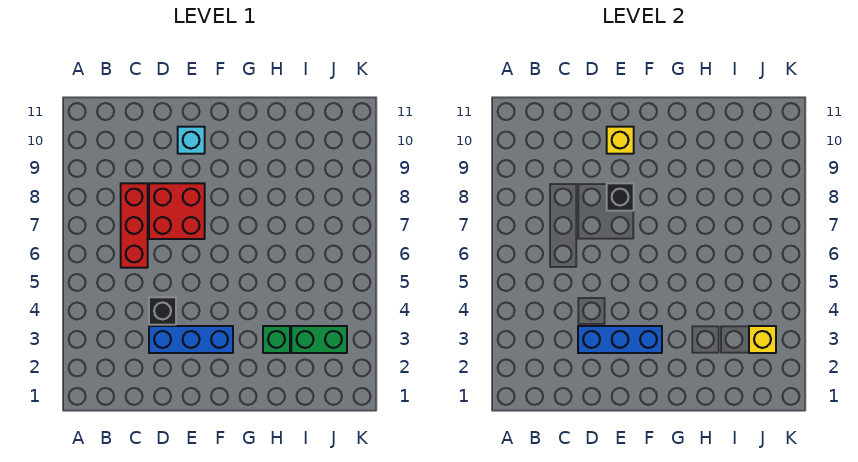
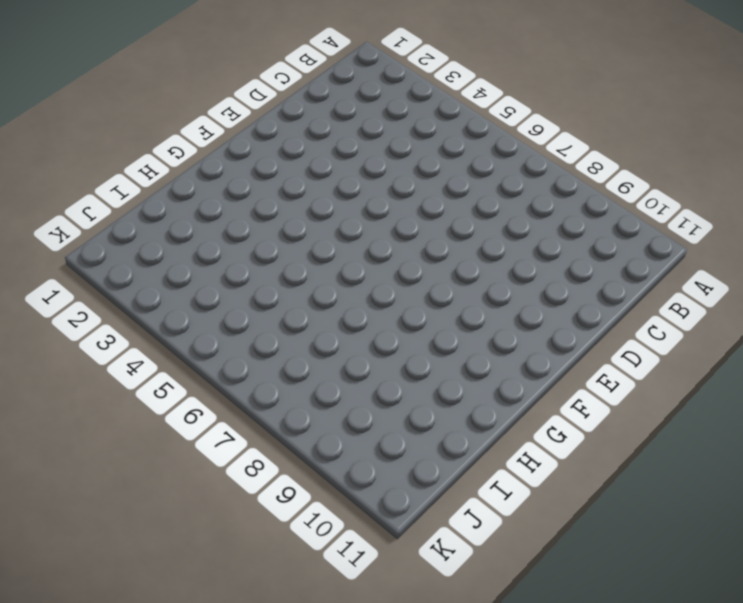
none -> red brick C6:C8 level 1
none -> blue brick D3:F3 level 1

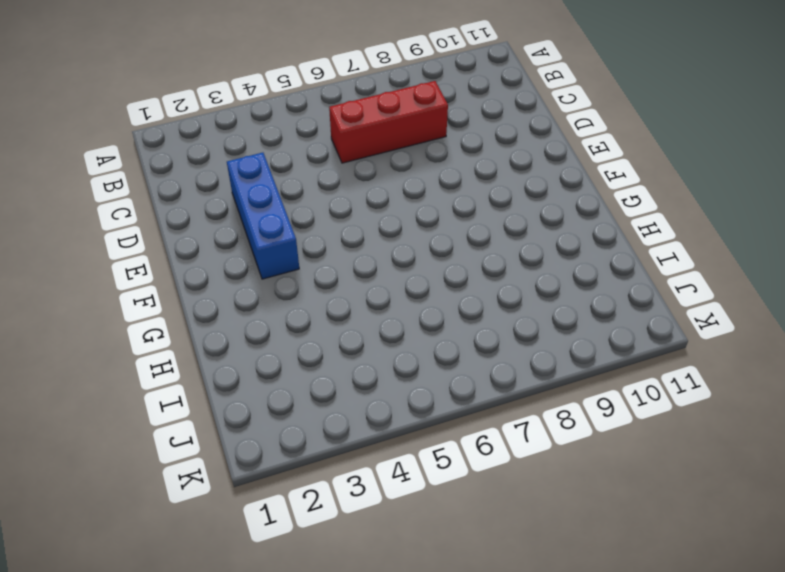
none -> black brick D4 level 1
none -> red brick D7:E8 level 1

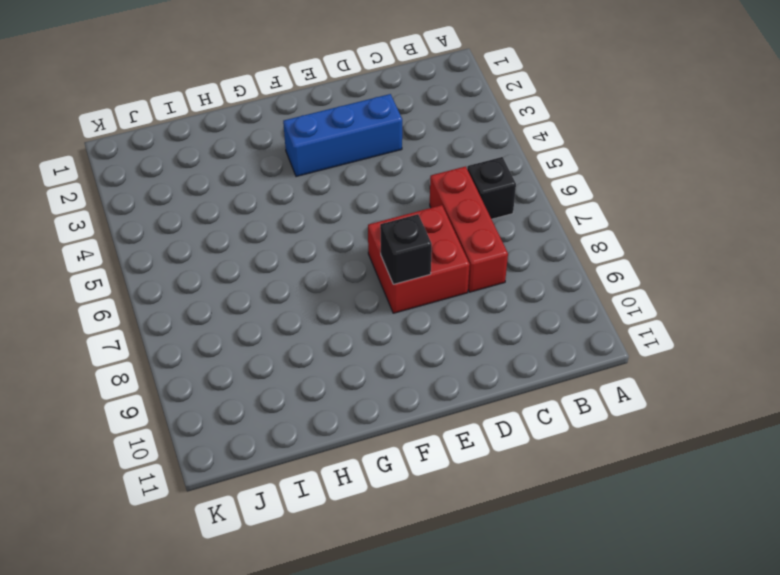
black brick B6 level 1 -> black brick D4 level 1
none -> cyan brick E10 level 1
none -> green brick H3 level 1

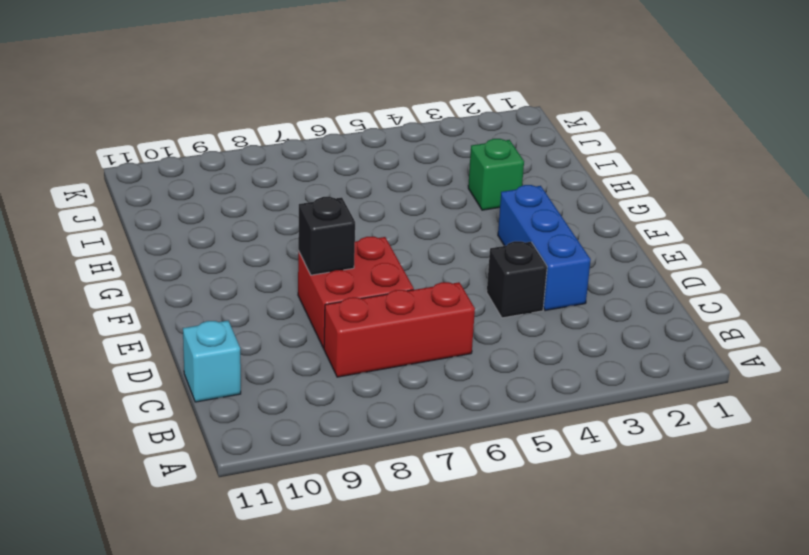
cyan brick C11 level 1 -> cyan brick E10 level 1
none -> green brick I3:J3 level 1
none -> blue brick D3:F3 level 2

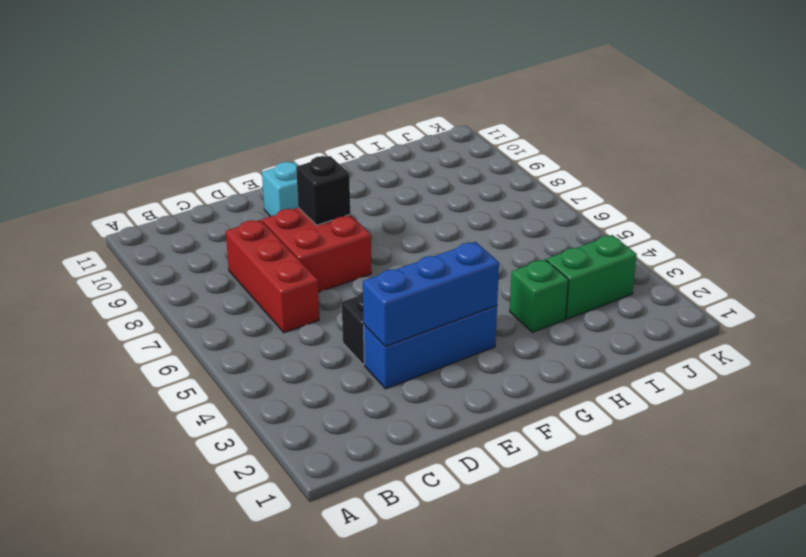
none -> yellow brick E10 level 2
none -> yellow brick J3 level 2

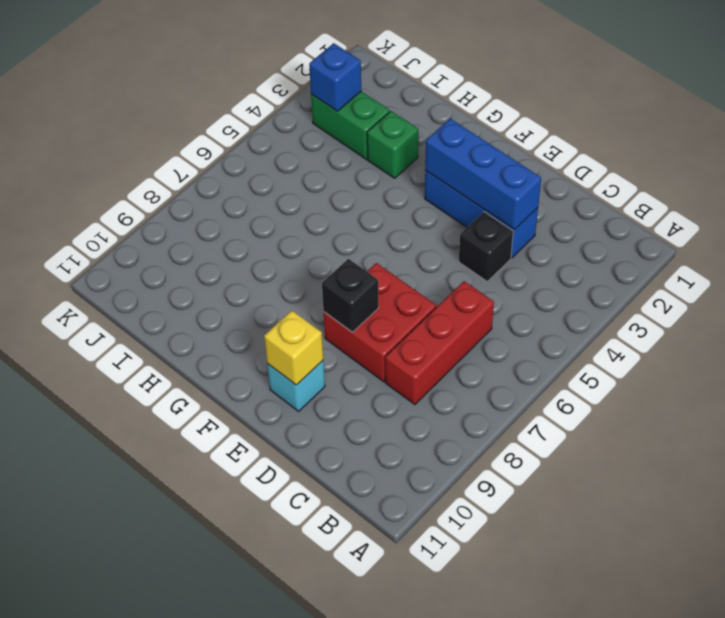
blue brick J3 level 2 -> yellow brick J3 level 2

